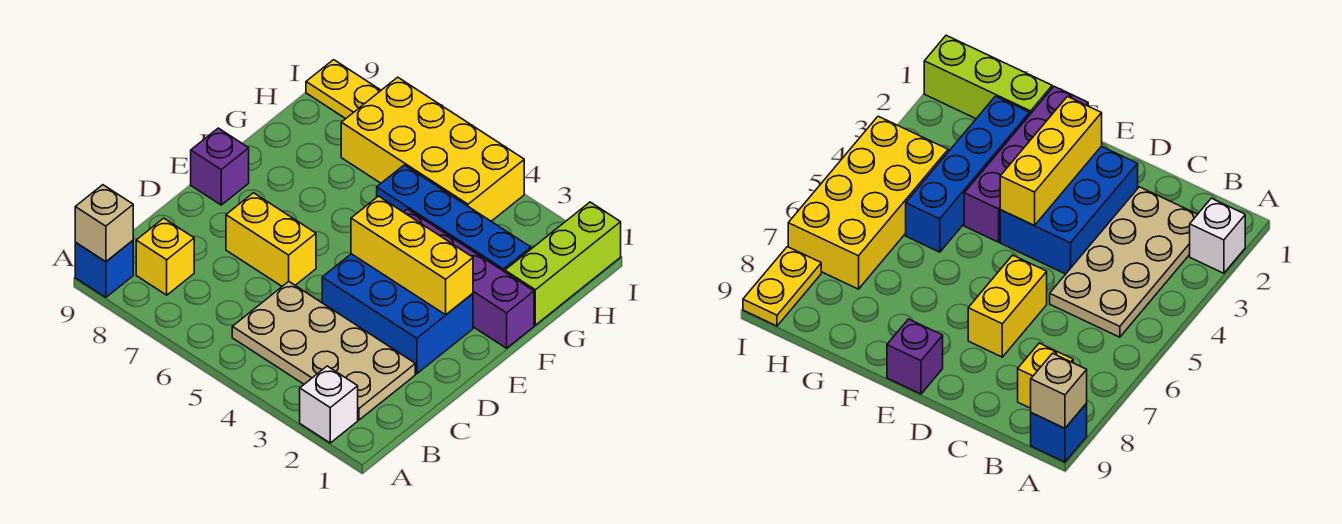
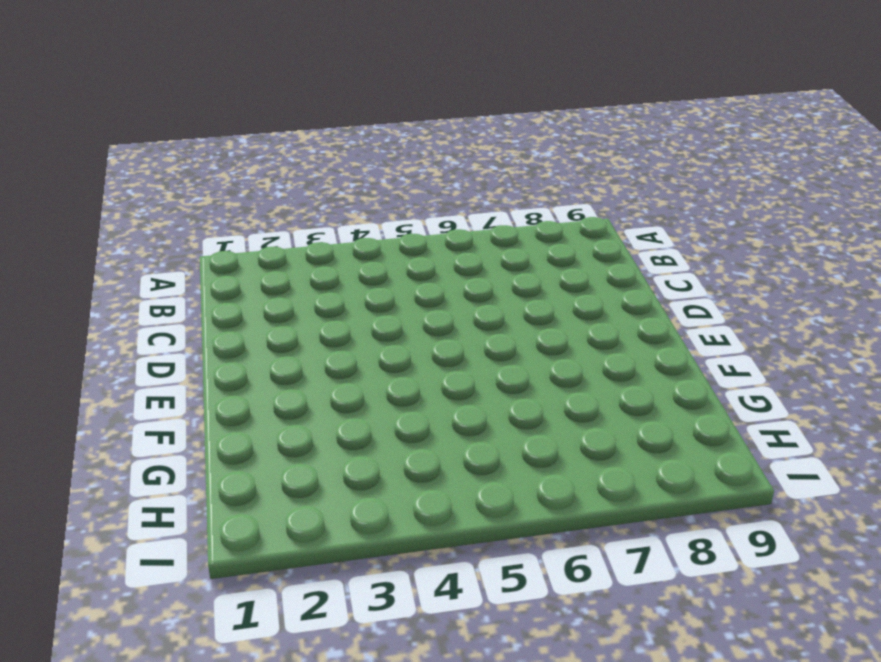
none -> white brick A2 level 1
none -> blue brick A9 level 1
none -> tan plate B2:C5 level 1

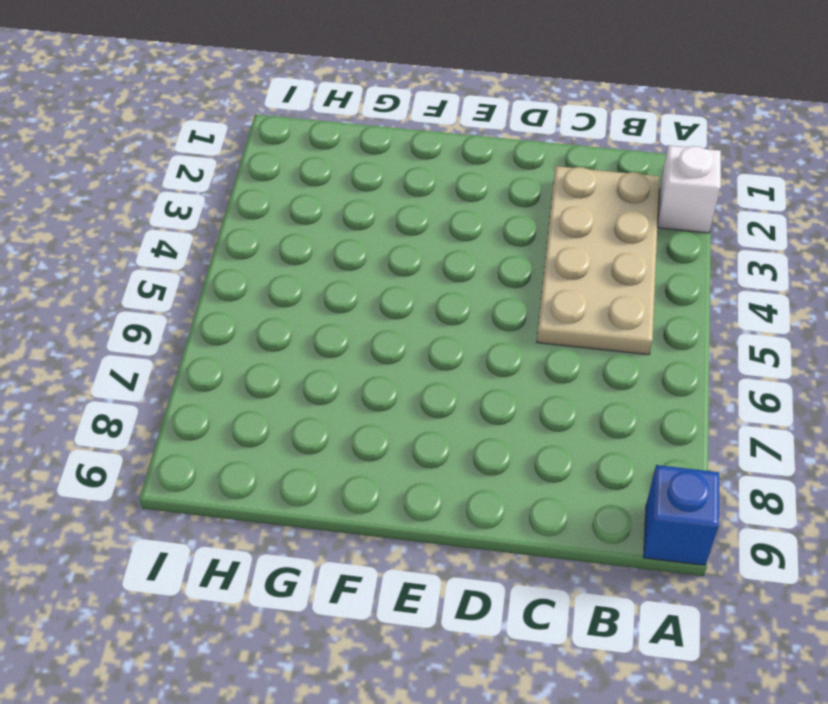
none -> yellow brick B8 level 1
none -> blue brick D2:E4 level 1
none -> yellow brick D6:D7 level 1

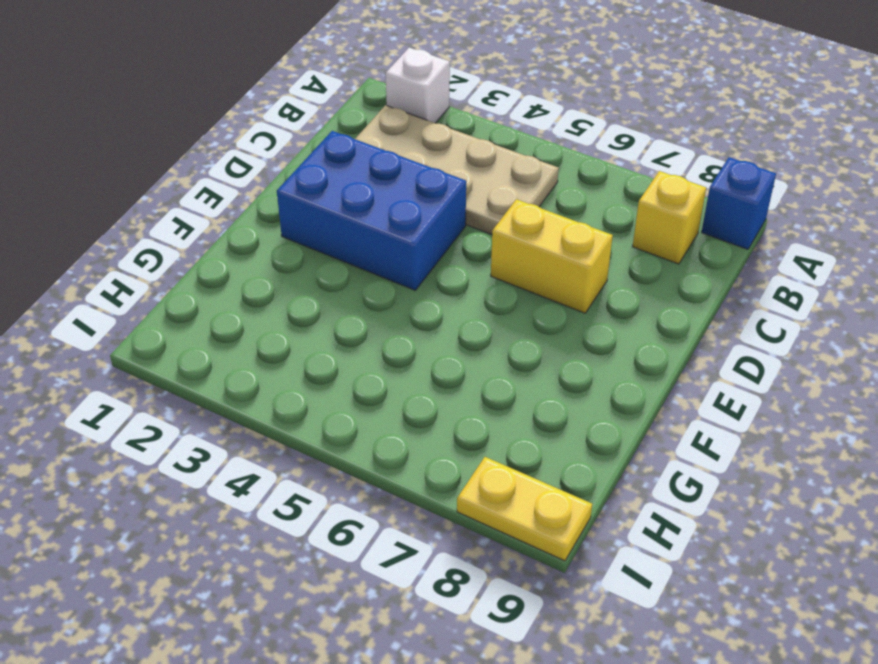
none -> purple brick E9 level 1
none -> purple brick F1:F4 level 1
none -> lime brick G1:I1 level 1

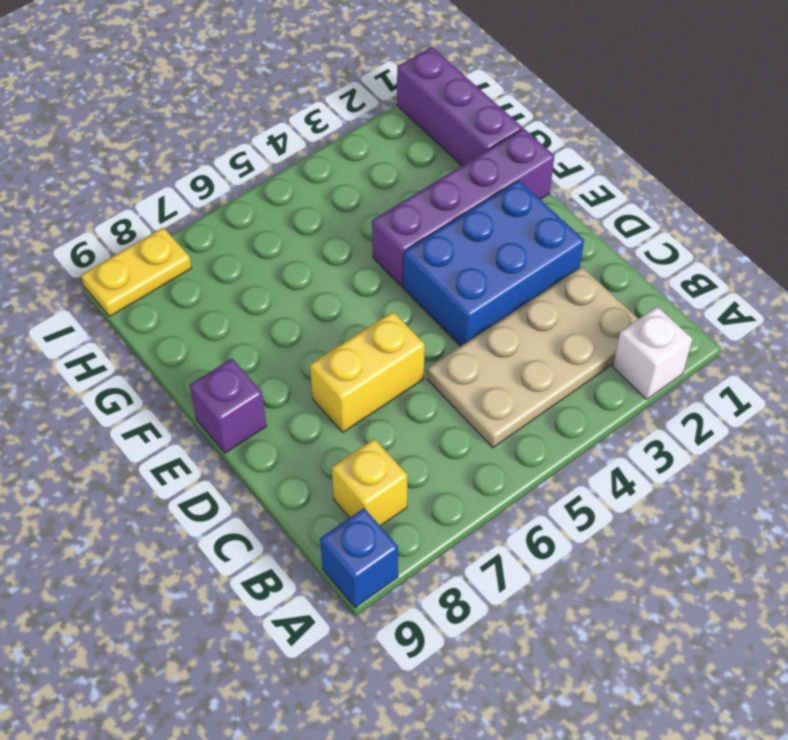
purple brick G1:I1 level 1 -> lime brick G1:I1 level 1
none -> blue brick G2:G5 level 1
none -> yellow brick H4:I7 level 1
none -> tan brick A9 level 2

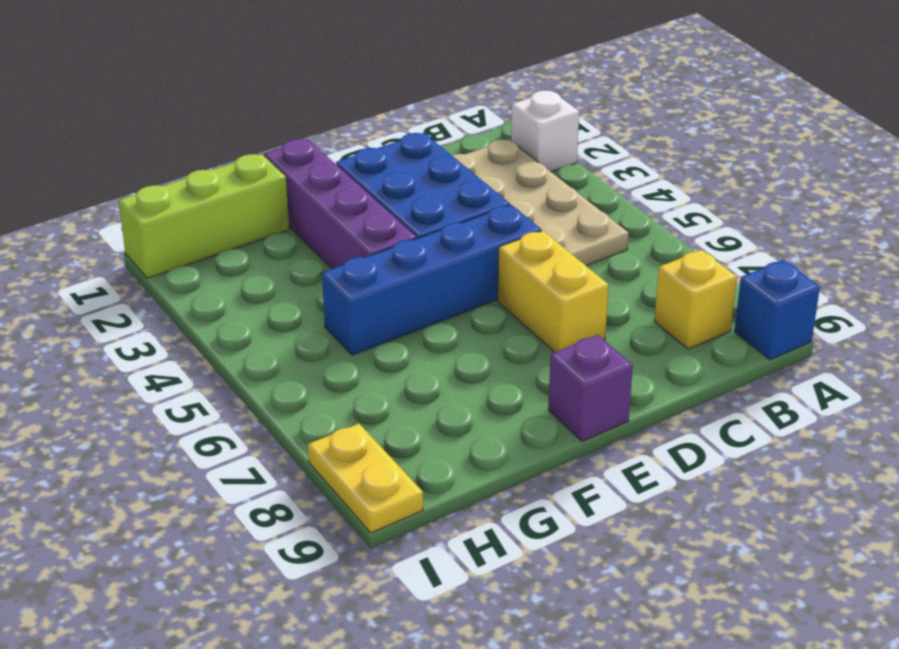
blue brick D5:G5 level 1 -> blue brick G2:G5 level 1
none -> yellow brick H4:I7 level 1
none -> tan brick A9 level 2
none -> yellow brick E2:E4 level 2

